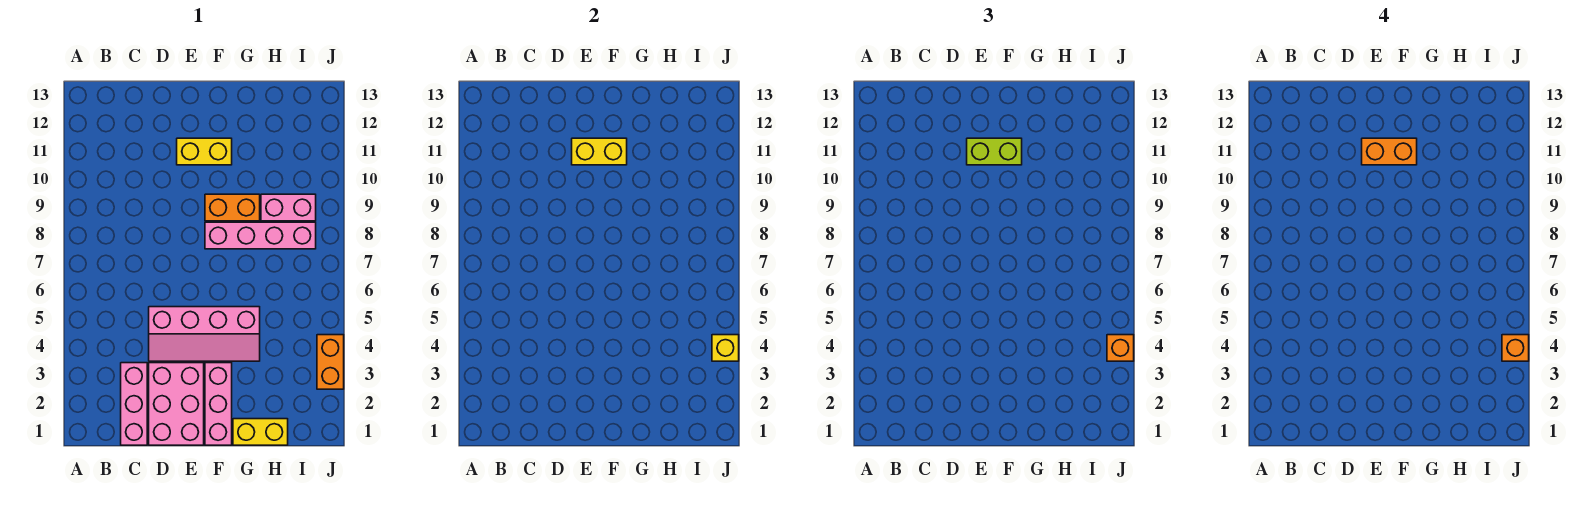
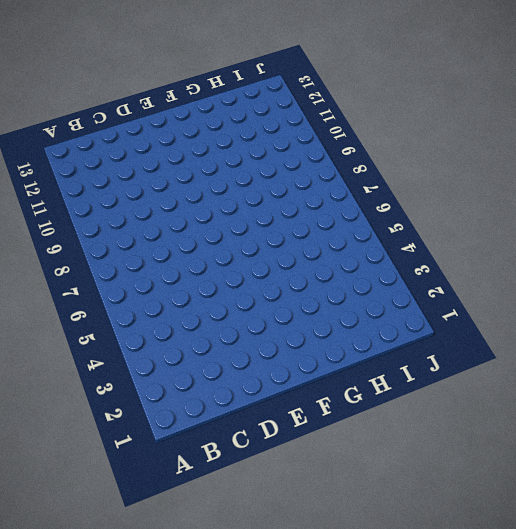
none -> pink brick C1:C3 level 1
none -> pink brick D1:E3 level 1
none -> pink slope D4:G5 level 1 top 5

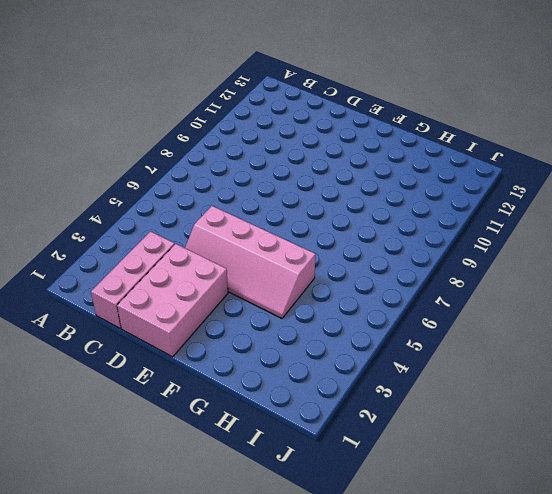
none -> yellow brick E11:F11 level 1
none -> pink brick F1:F3 level 1
none -> pink brick F8:I8 level 1

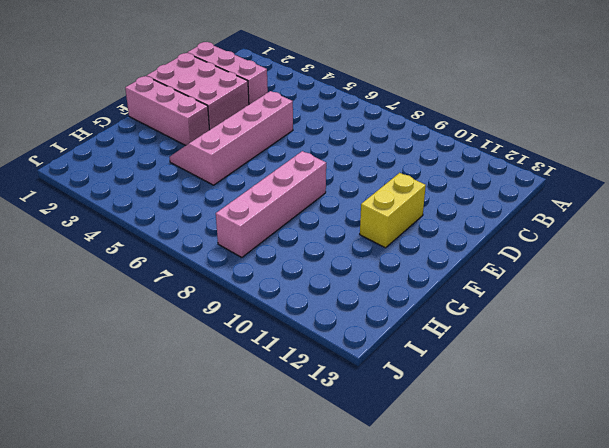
none -> orange brick F9:G9 level 1
none -> yellow brick G1:H1 level 1
none -> pink brick H9:I9 level 1

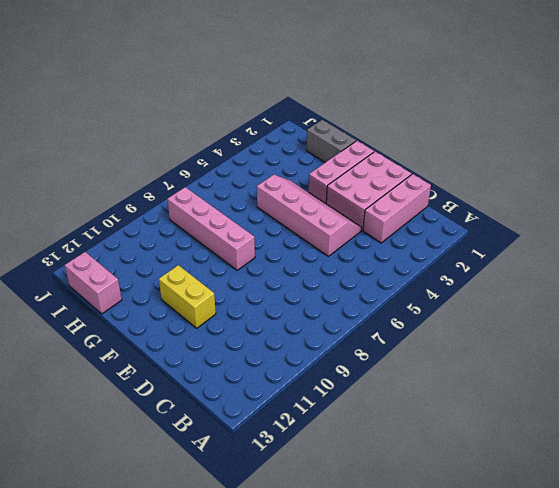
grey brick G1:H1 level 1 -> yellow brick G1:H1 level 1
pink brick H13:I13 level 1 -> pink brick H9:I9 level 1
none -> orange brick F9:G9 level 1
none -> orange brick J3:J4 level 1
none -> yellow brick E11:F11 level 2

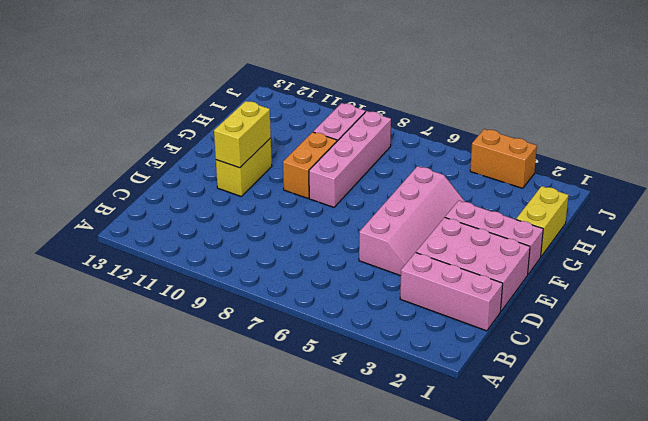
none -> yellow brick J4 level 2
none -> lime brick E11:F11 level 3
none -> orange brick J4 level 3

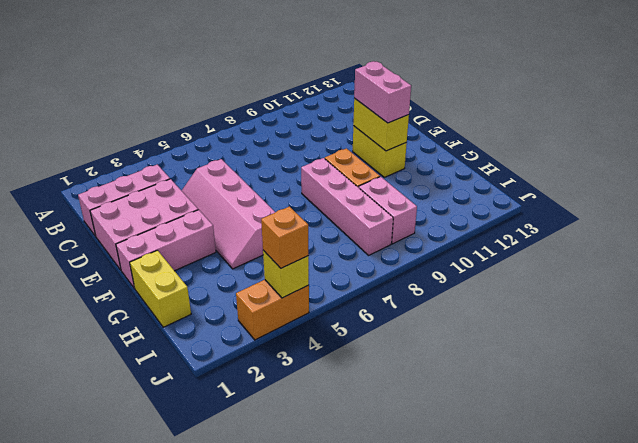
pink brick E11:F11 level 3 -> lime brick E11:F11 level 3
none -> orange brick E11:F11 level 4
none -> orange brick J4 level 4

